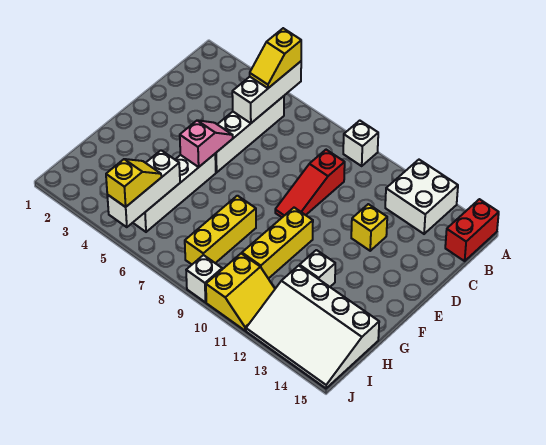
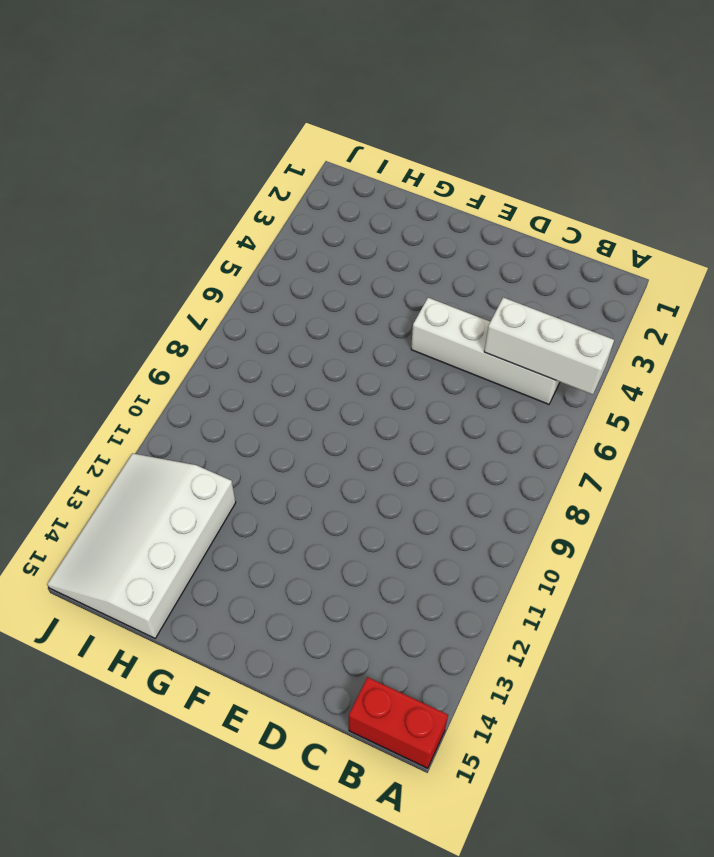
none -> white brick A9 level 1
none -> white brick A12:B13 level 1
none -> red slope C9:E9 level 1 top C

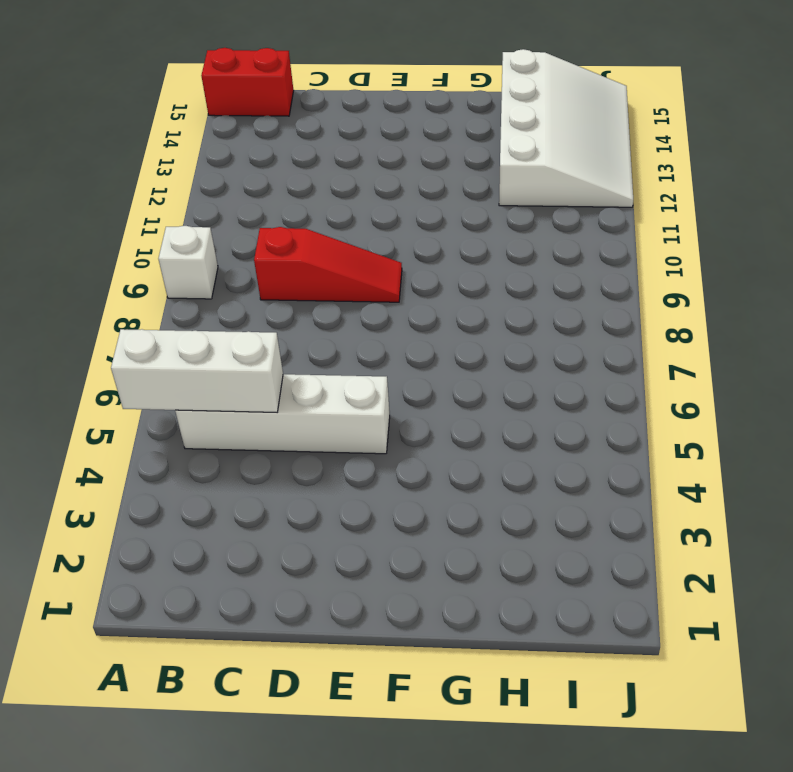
none -> white brick A12:B13 level 1
none -> yellow brick D12 level 1
none -> white brick F5:I5 level 1

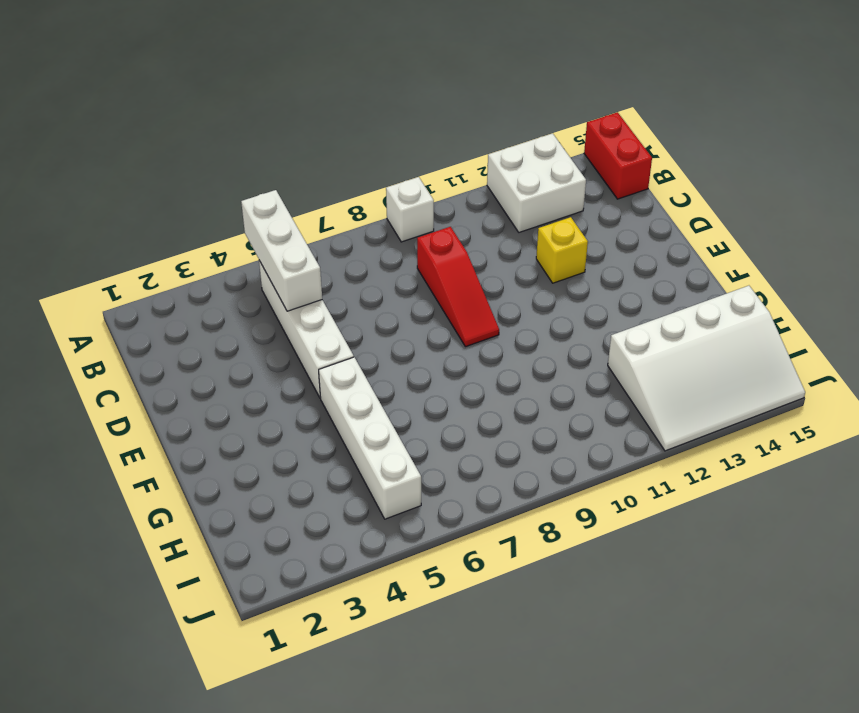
none -> yellow brick F10:H10 level 1
none -> yellow brick G8:I8 level 1
none -> white brick G12 level 1

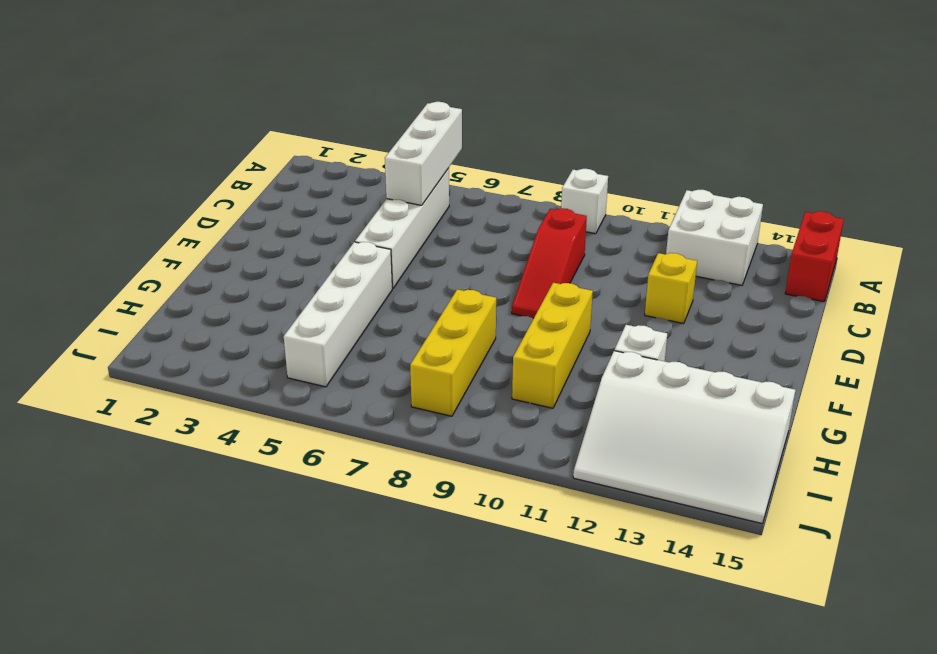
none -> yellow slope I10:J11 level 1 top 10
none -> white brick J9 level 1
none -> pink slope E5:F5 level 2 top F

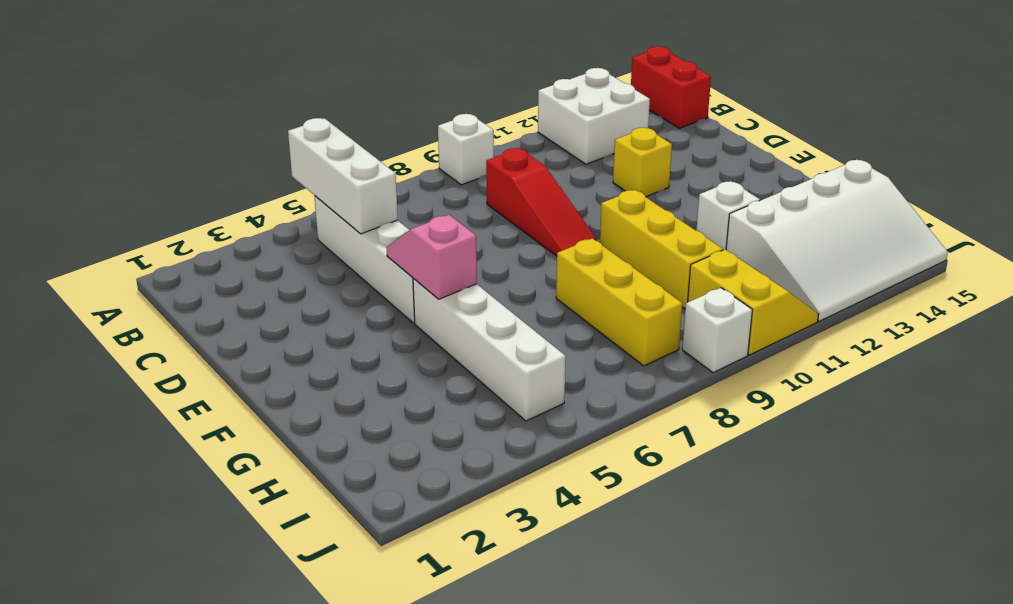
none -> white brick H5:J5 level 2
none -> yellow slope A5:B5 level 3 top A
none -> yellow slope I5:J5 level 3 top J

